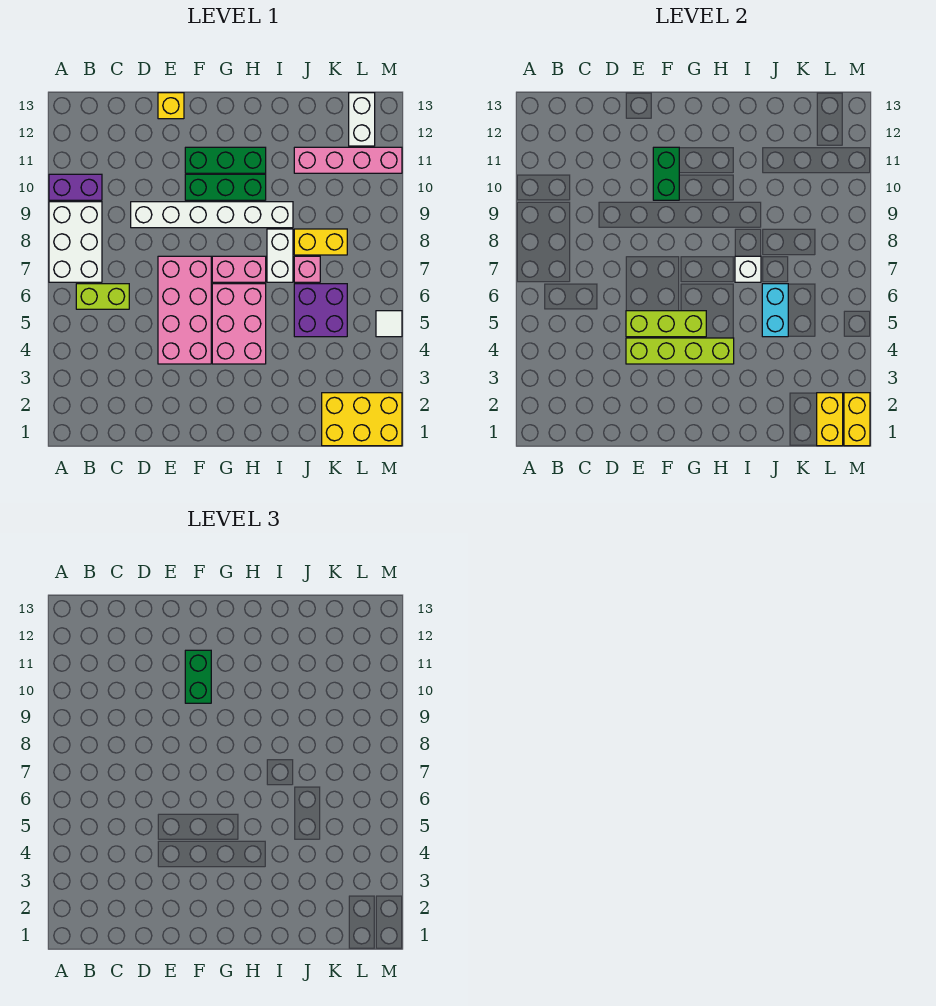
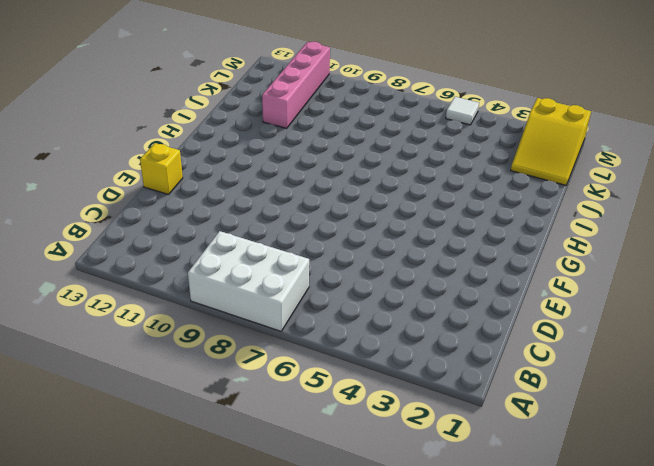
yellow slope K1:M2 level 1 top M -> yellow brick K1:M2 level 1
none -> purple brick A10:B10 level 1
none -> lime brick B6:C6 level 1
none -> white brick D9:I9 level 1

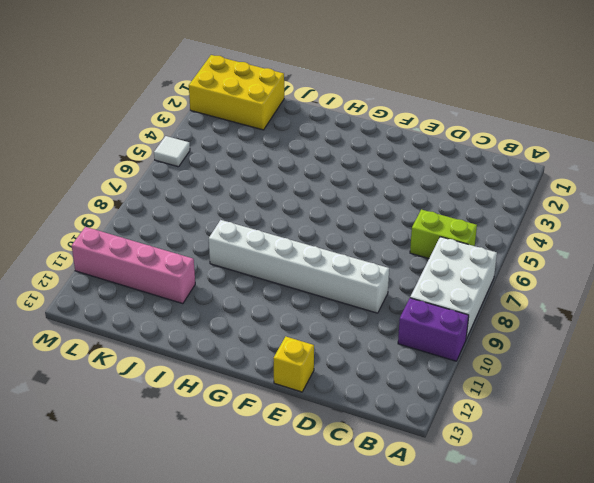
none -> pink brick E4:F7 level 1
none -> green brick F10:H10 level 1
none -> green brick F11:H11 level 1

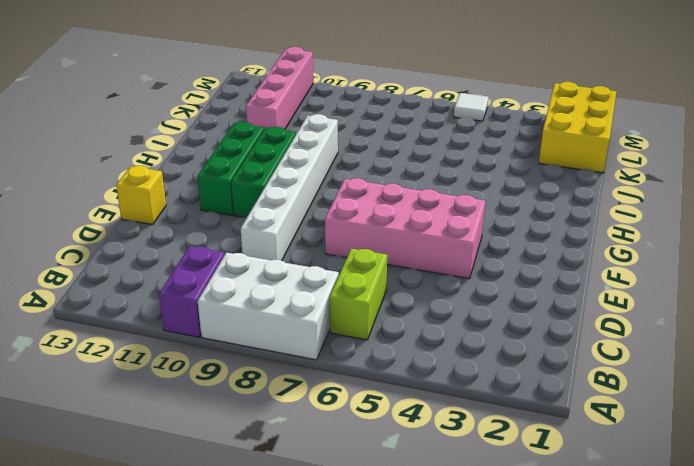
none -> pink brick G4:H6 level 1
none -> pink brick G7:H7 level 1
none -> white brick I7:I8 level 1

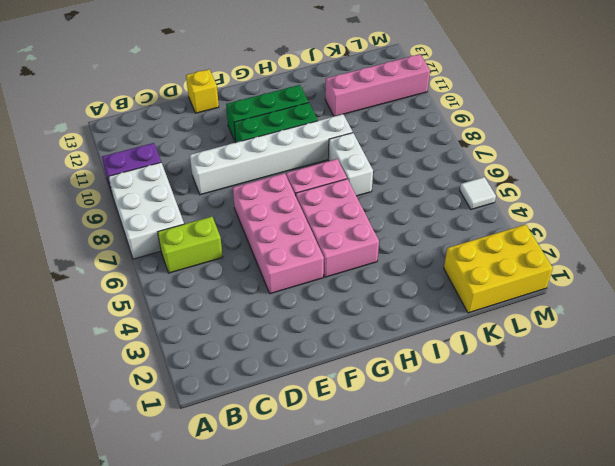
none -> purple brick J5:K6 level 1
none -> pink brick J7 level 1
none -> yellow brick J8:K8 level 1

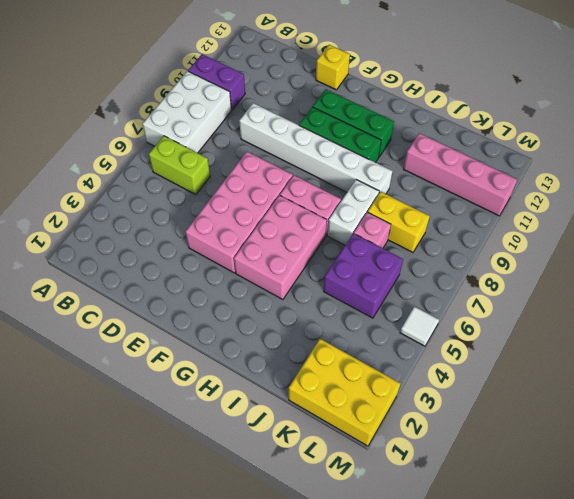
none -> white brick L12:L13 level 1
none -> lime brick E4:H4 level 2
none -> lime brick E5:G5 level 2

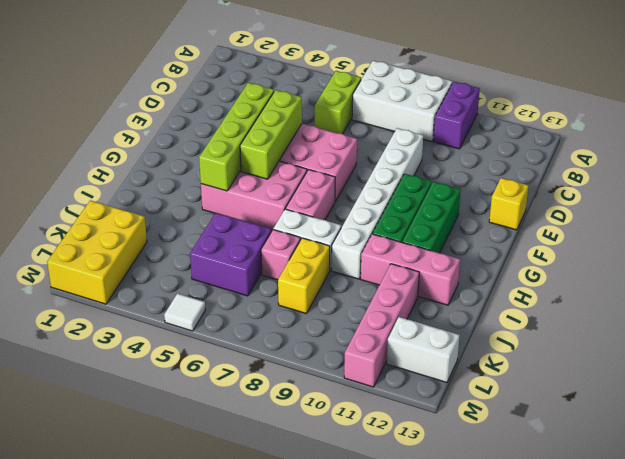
pink brick I10:I12 level 1 -> none
none -> green brick F10:F11 level 2
none -> white brick I7 level 2
none -> cyan brick J5:J6 level 2

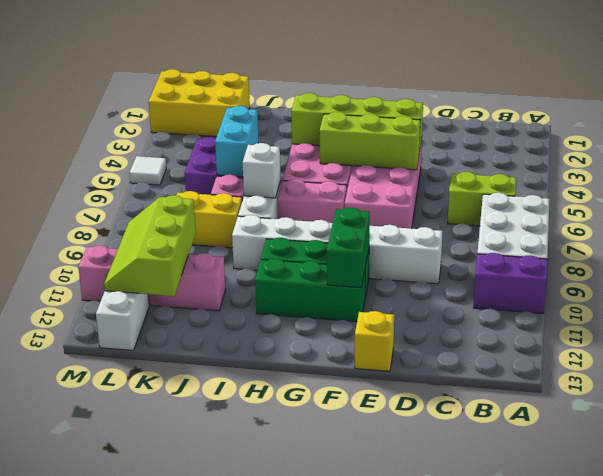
lime slope K10:L12 level 2 top K -> none
none -> yellow brick L1:L2 level 2
none -> yellow brick M1:M2 level 2
none -> green brick F10:F11 level 3

